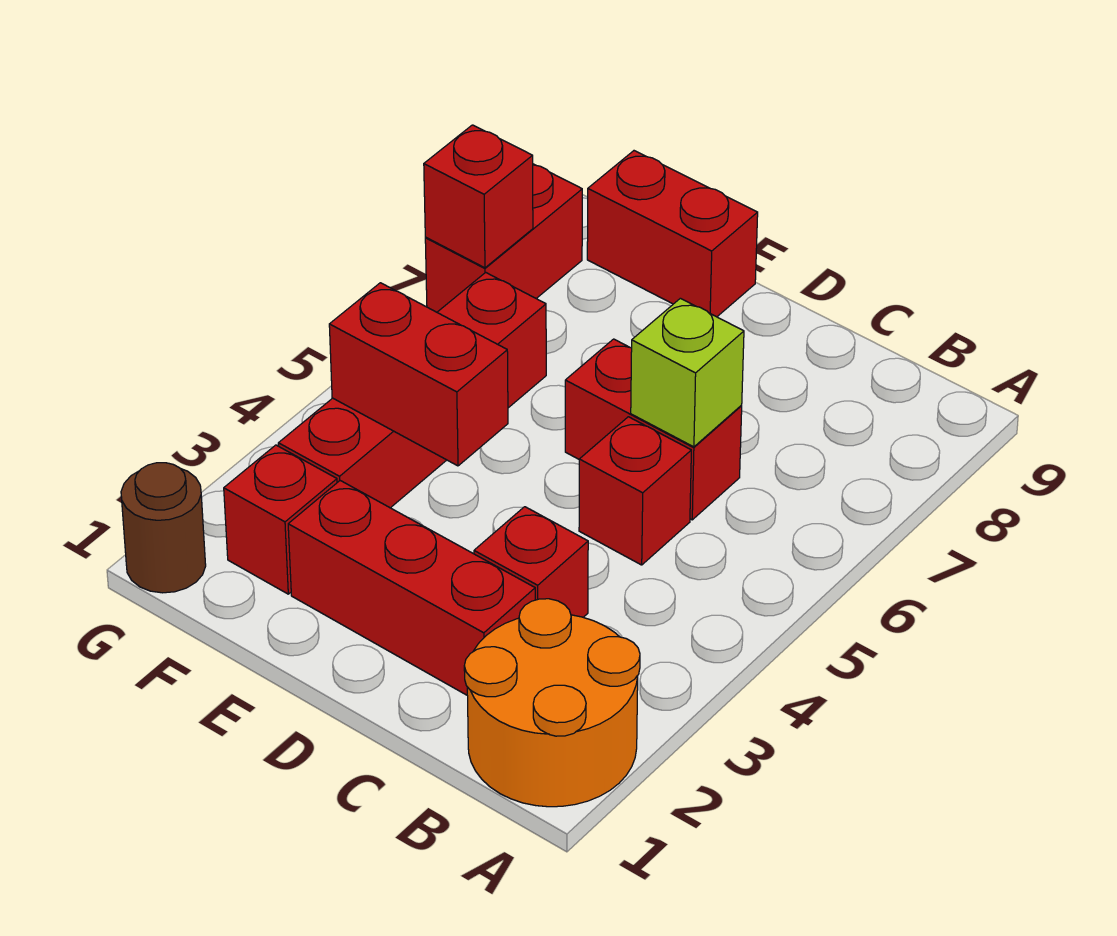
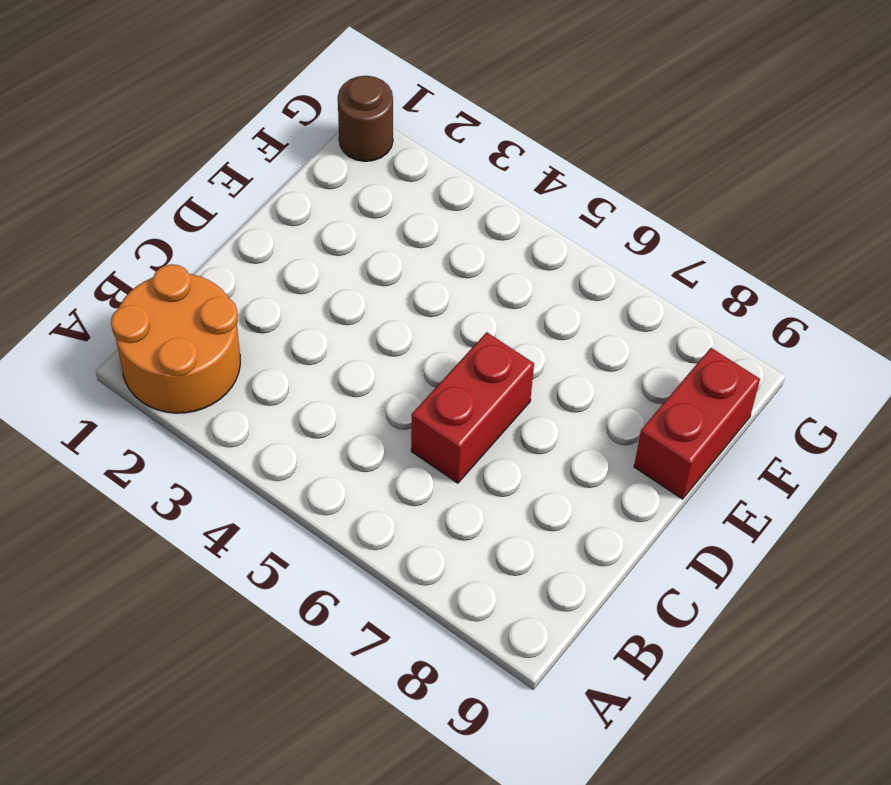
none -> red brick C2:E2 level 1
none -> red brick C3 level 1
none -> red brick C5 level 1

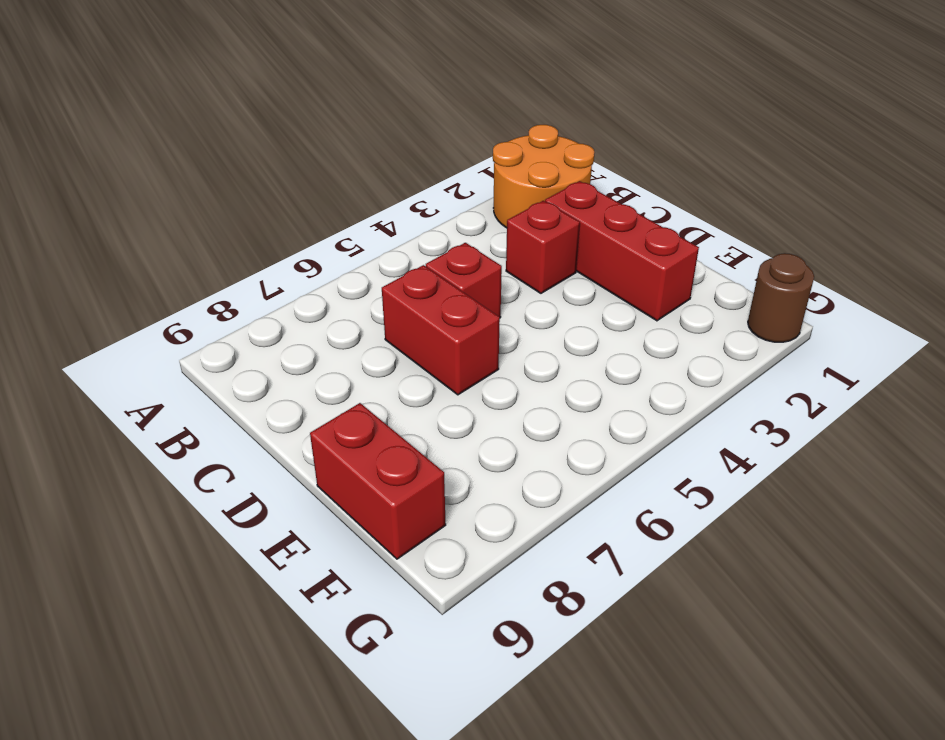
none -> red brick F2 level 1
none -> red brick F3:F6 level 1
none -> red brick G7:G8 level 1

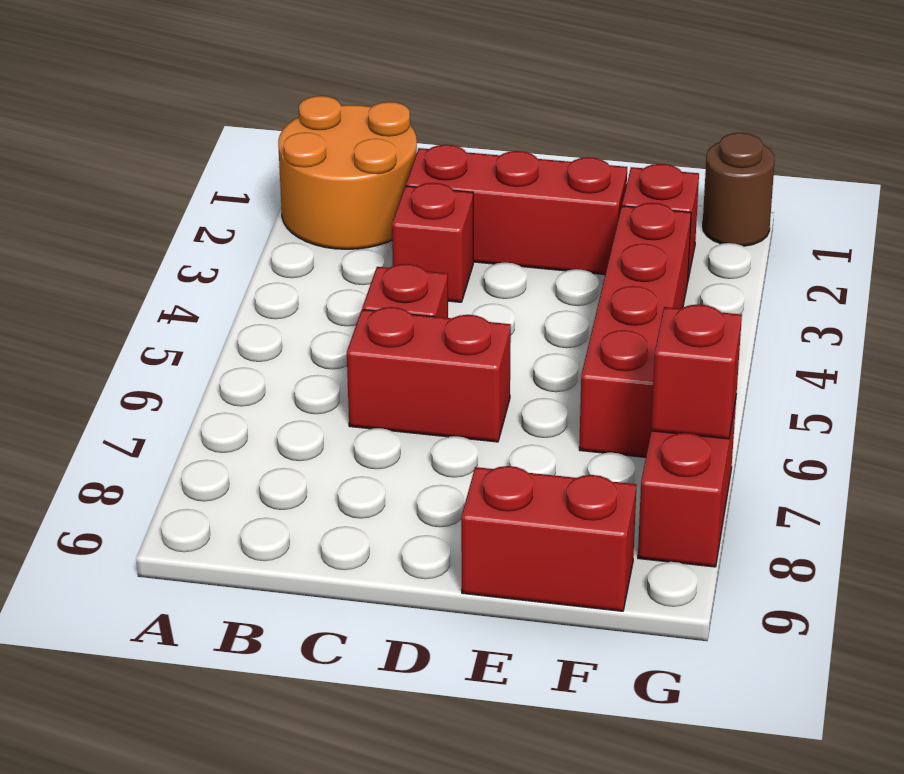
none -> lime brick C6 level 2
none -> red brick E4:F4 level 2

